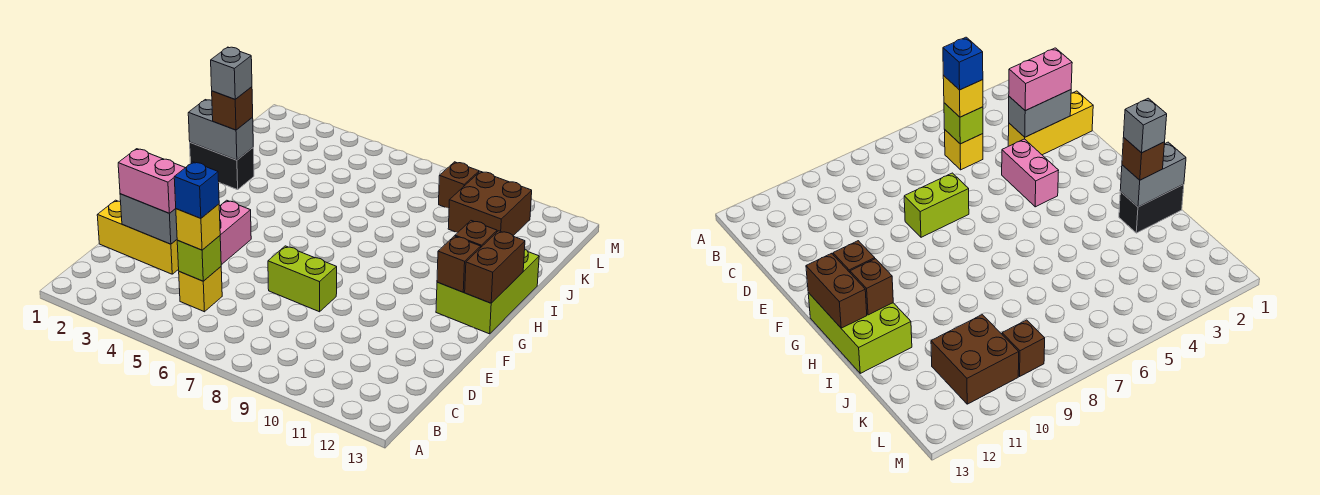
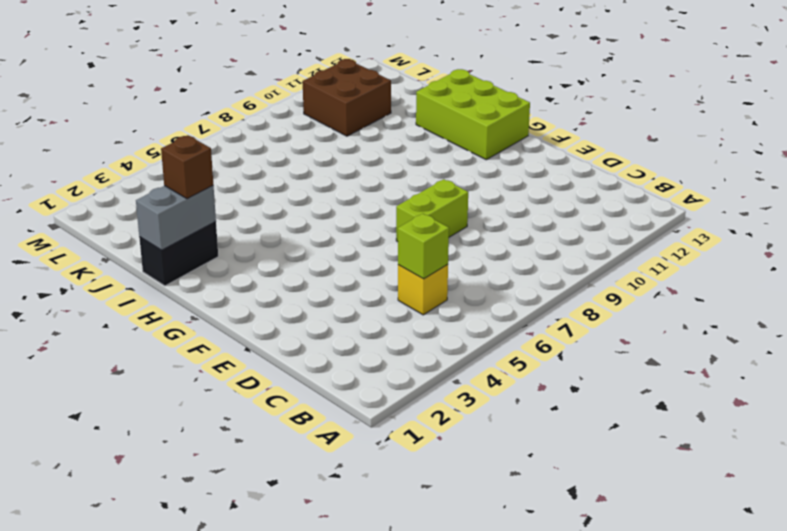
none -> yellow brick D1:D3 level 1
none -> pink brick E4:F4 level 1
none -> brown brick L9 level 1

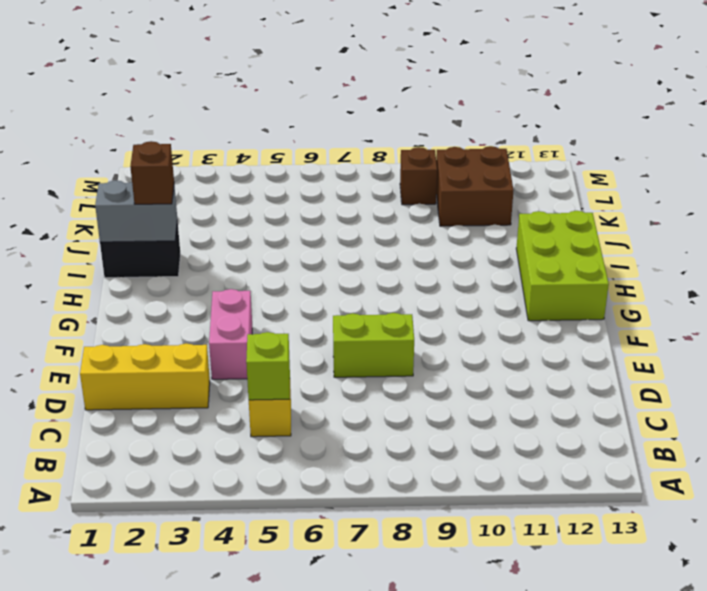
none -> grey brick D2:D3 level 2
none -> brown brick G12 level 2
none -> brown brick G13:H13 level 2

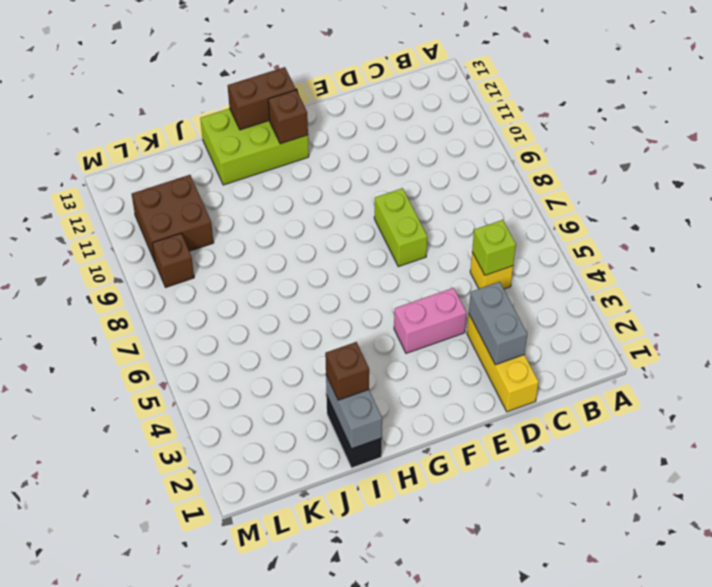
none -> brown brick H12 level 2
none -> yellow brick C5 level 3
none -> pink brick D2:D3 level 3

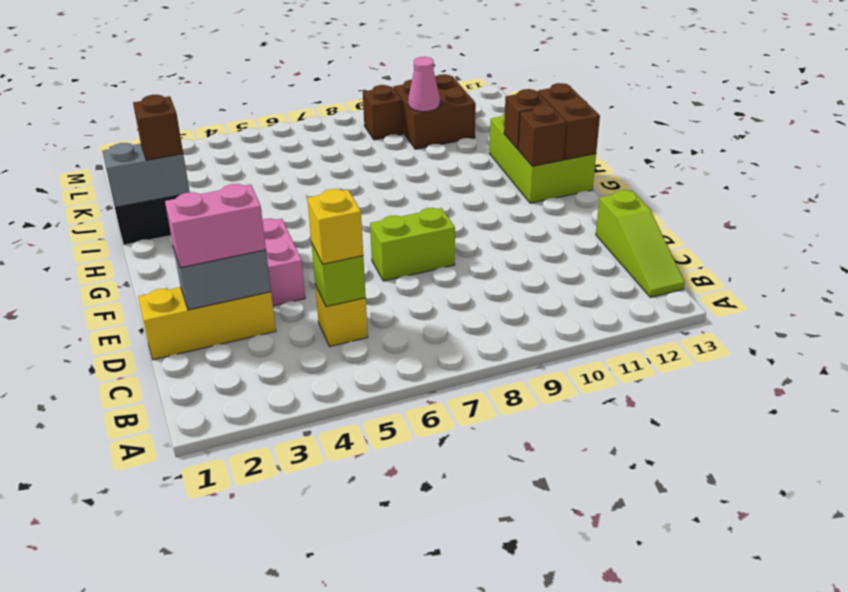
lime slope B13:D13 level 1 top D -> none
pink cone K10 level 2 -> none
none -> blue brick C5 level 4
none -> grey brick I2 level 4

